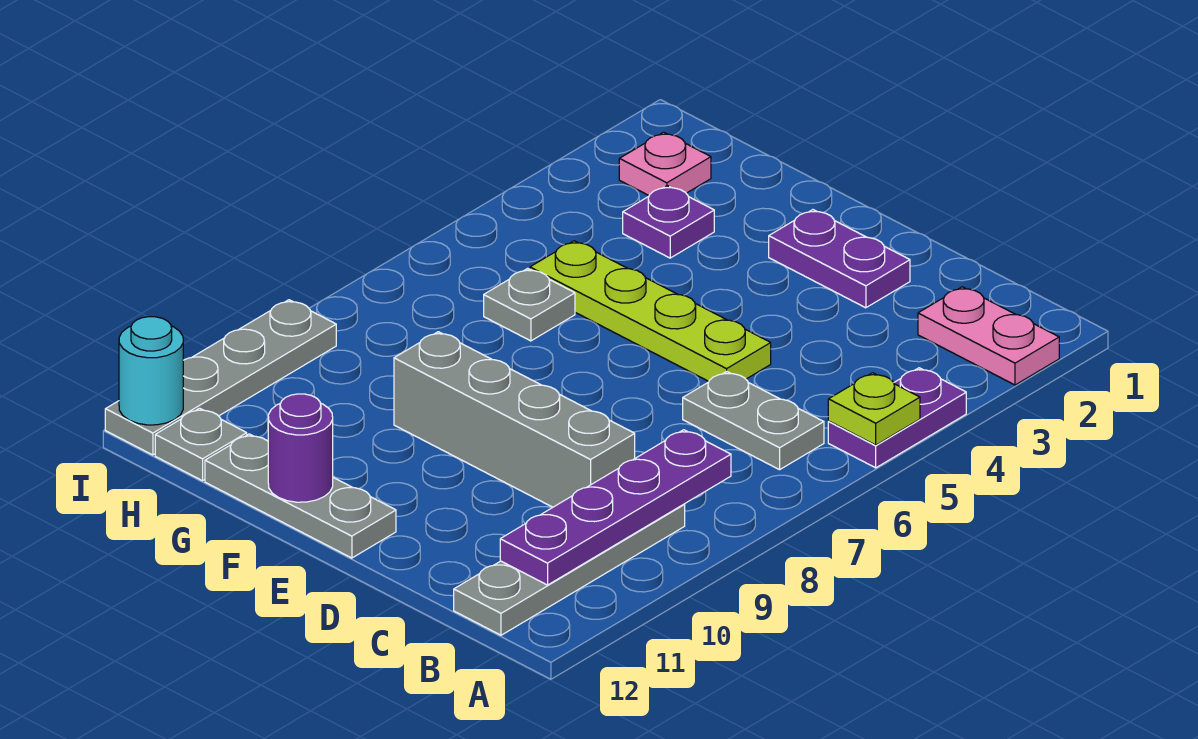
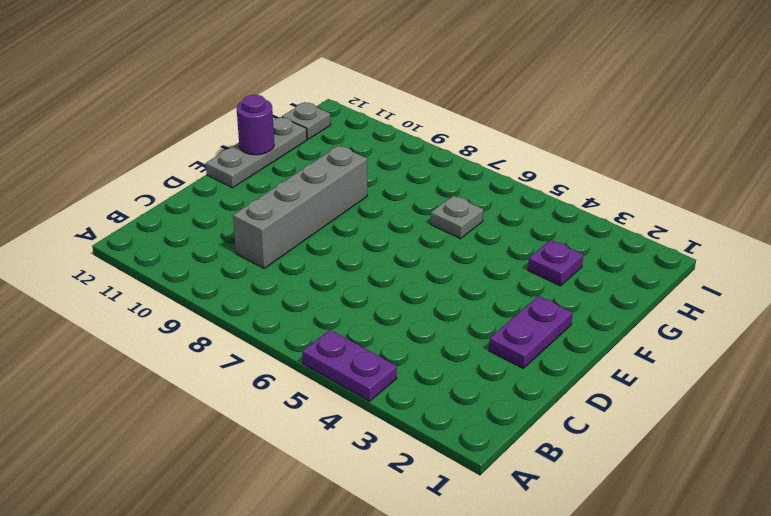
none -> pink plate A2:B2 level 1
none -> grey plate B6:C6 level 1
none -> grey plate B9:B12 level 1

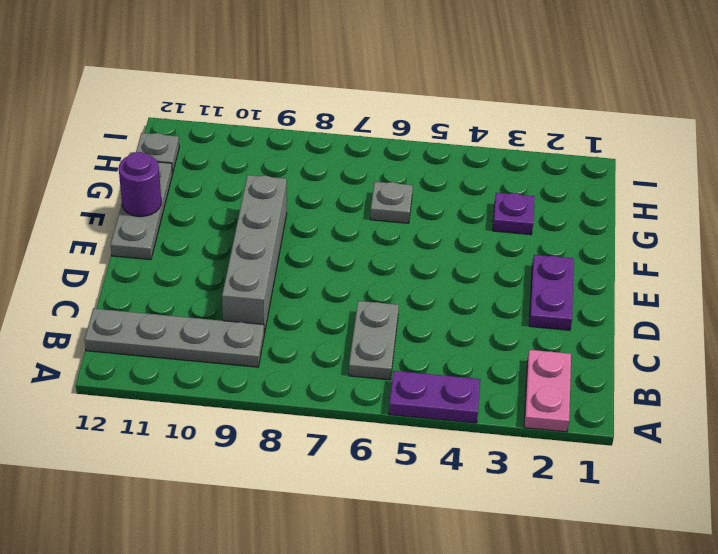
none -> lime plate D5:G5 level 1
none -> pink plate H2 level 1
none -> grey plate I9:I12 level 1

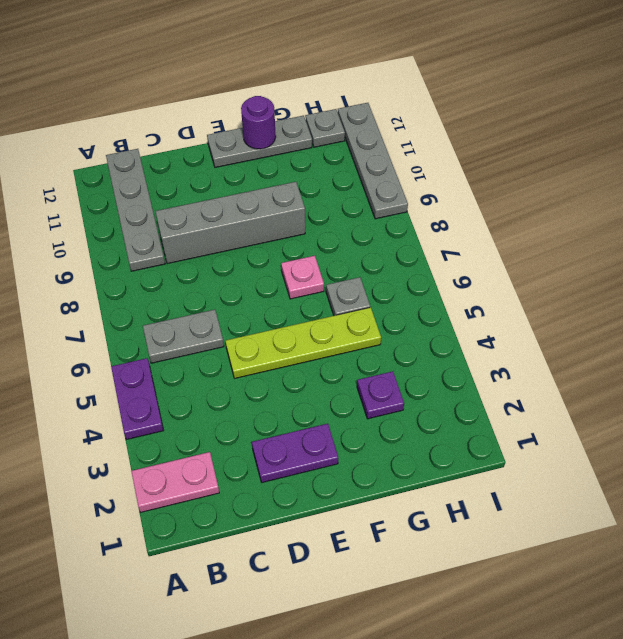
pink plate F7 level 1 -> pink plate H2 level 1
none -> lime plate A5 level 2
none -> purple plate B8:B11 level 2
none -> cyan round brick I12 level 2

